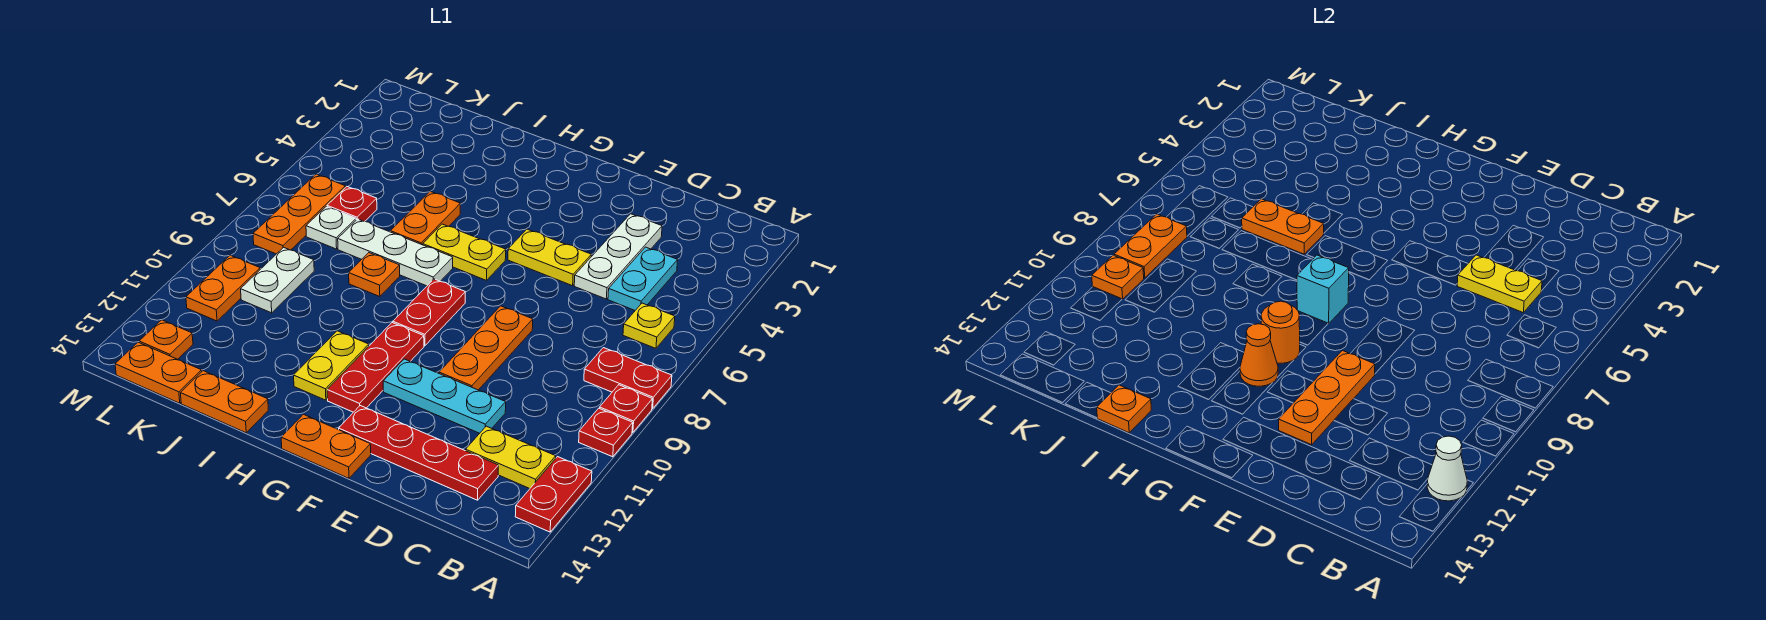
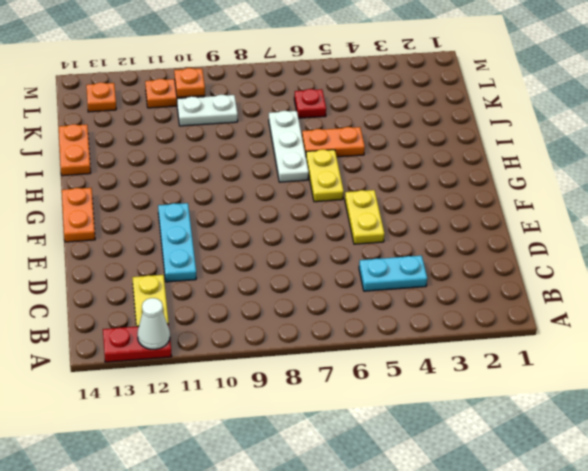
none -> red plate A8:B8 level 1
none -> red plate A9 level 1
none -> red plate A10 level 1
none -> yellow plate B6 level 1

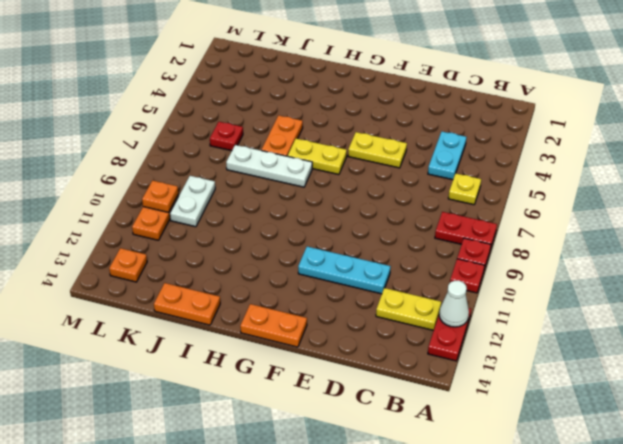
none -> red plate C13:F13 level 1
none -> white plate D3:D5 level 1
none -> orange plate E8:E10 level 1
none -> red plate G8:G9 level 1

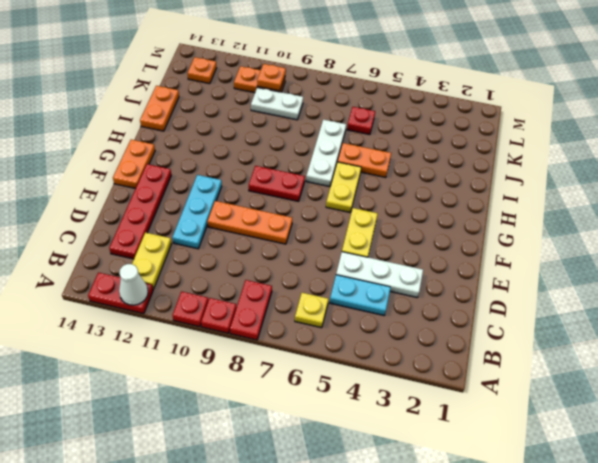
none -> red plate G10:G12 level 1
none -> yellow plate H11:H12 level 1
none -> orange plate I8 level 1
none -> white plate K7 level 1

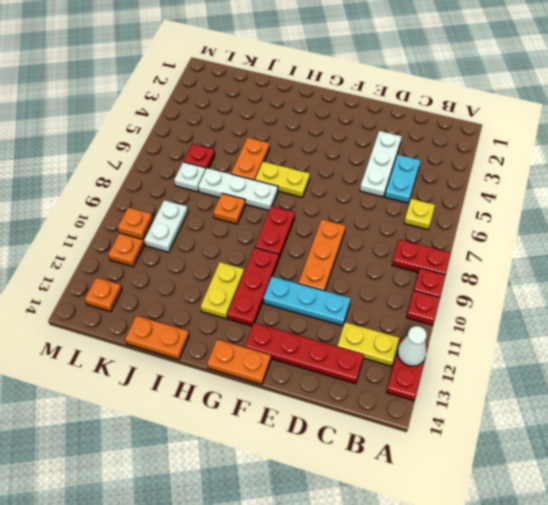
none -> yellow plate E5:F5 level 1
none -> orange plate K14:L14 level 1
none -> orange plate L6:L8 level 1
none -> yellow plate C5:D5 level 2

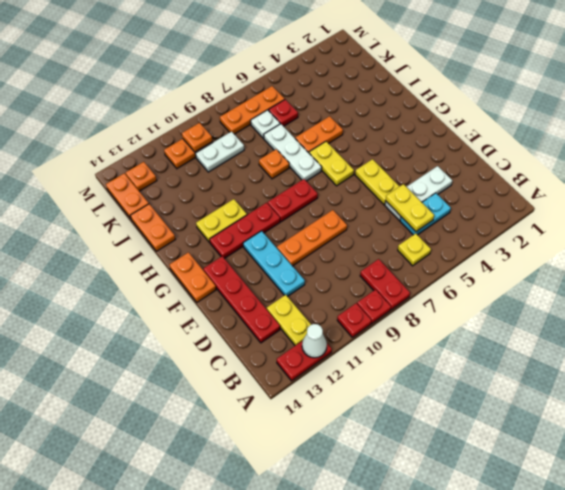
none -> orange plate E10:E12 level 2
none -> cyan brick G8 level 2
none -> orange round brick G10 level 2
none -> orange cone G11 level 2

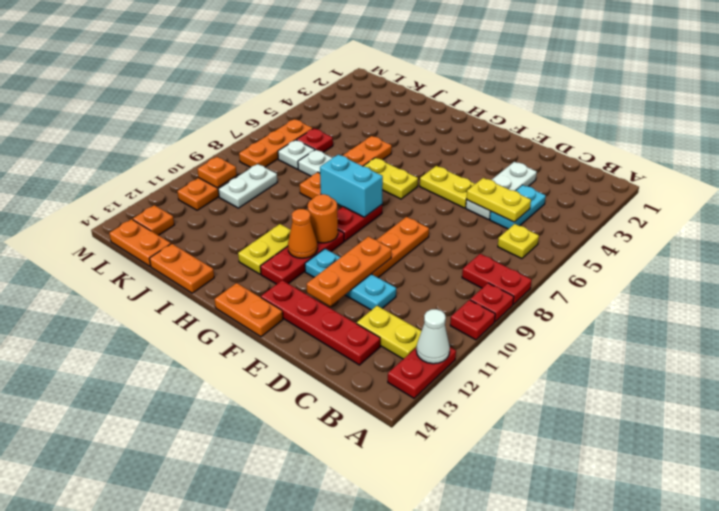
cyan brick G8:H8 level 2 -> cyan brick G8 level 2
none -> orange plate I6:J6 level 2
none -> orange plate I14 level 2
none -> orange plate L8:L9 level 2

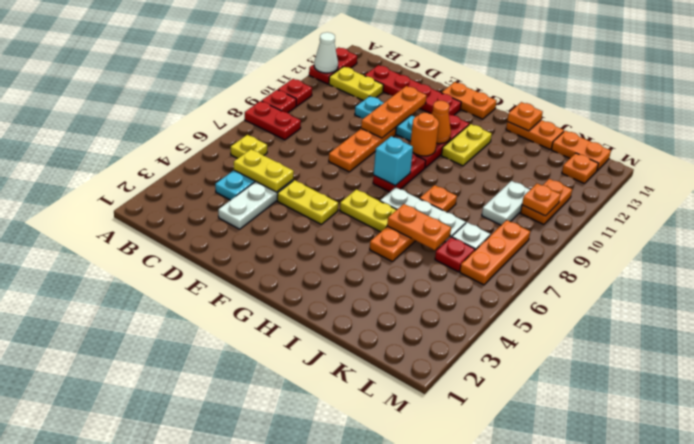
none -> orange plate L8:L9 level 2

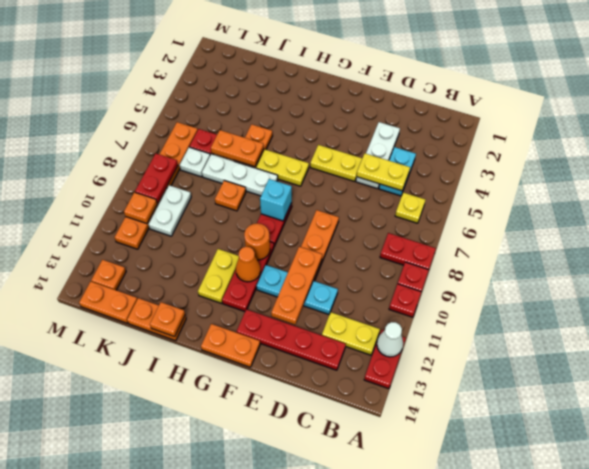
red plate L8:L9 level 2 -> orange plate L8:L9 level 2

